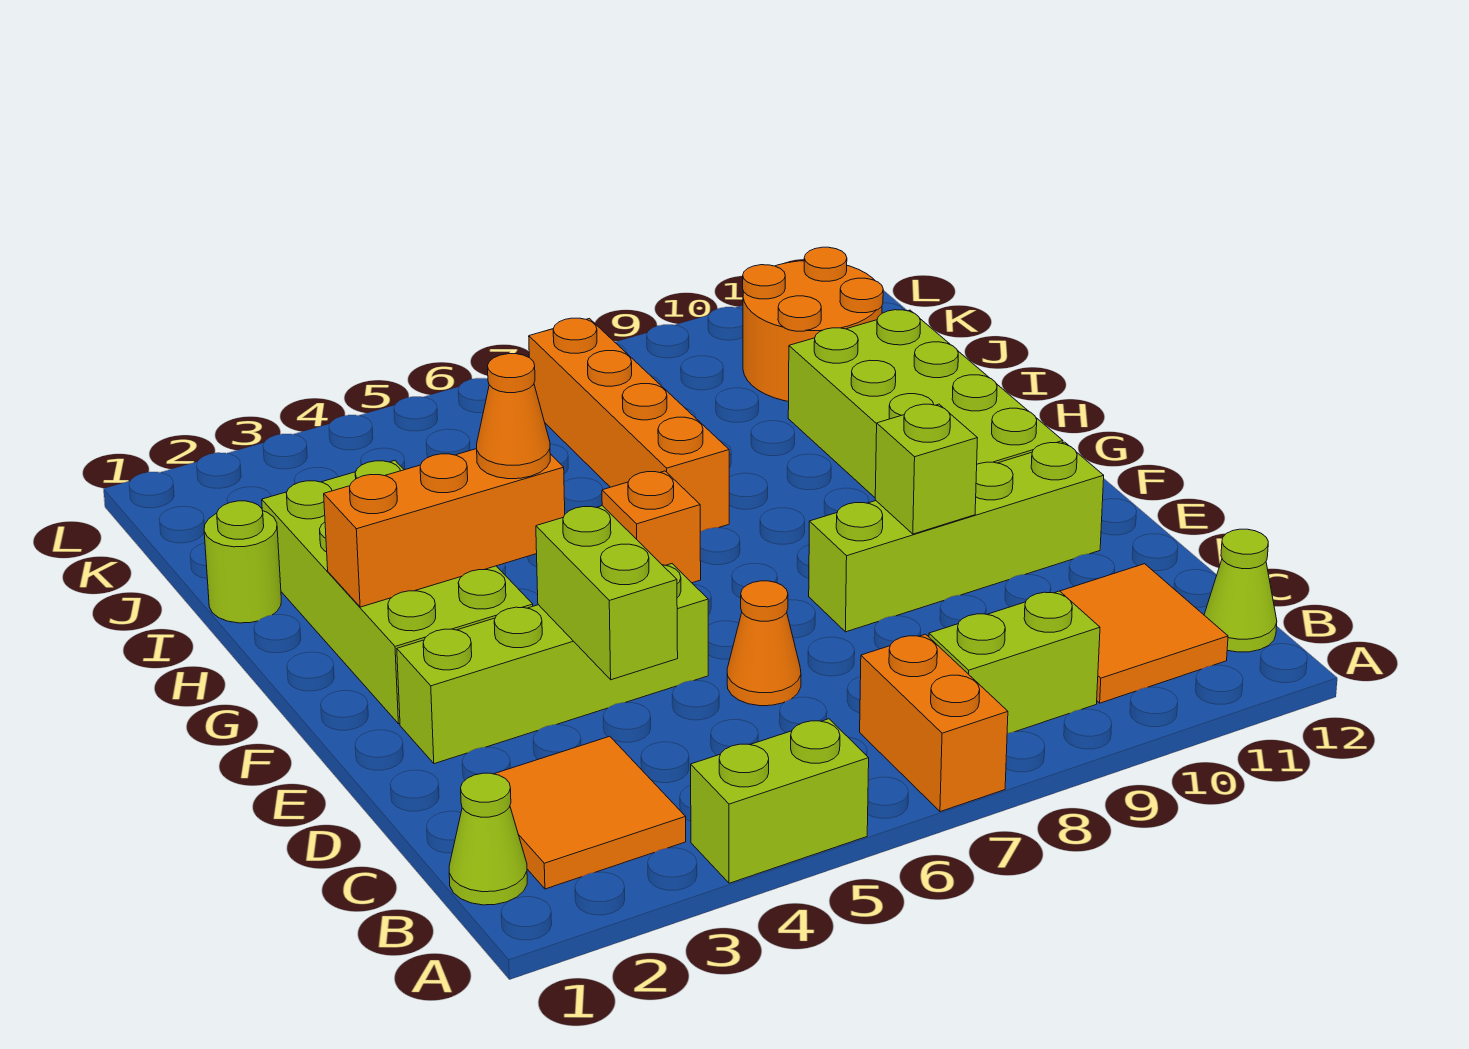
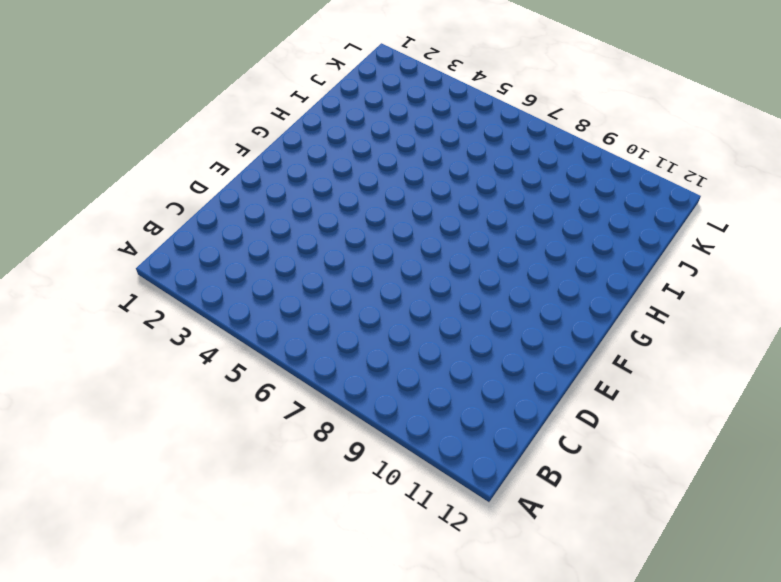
none -> lime brick A4:A5 level 1
none -> orange brick A7:B7 level 1
none -> lime cone B1 level 1

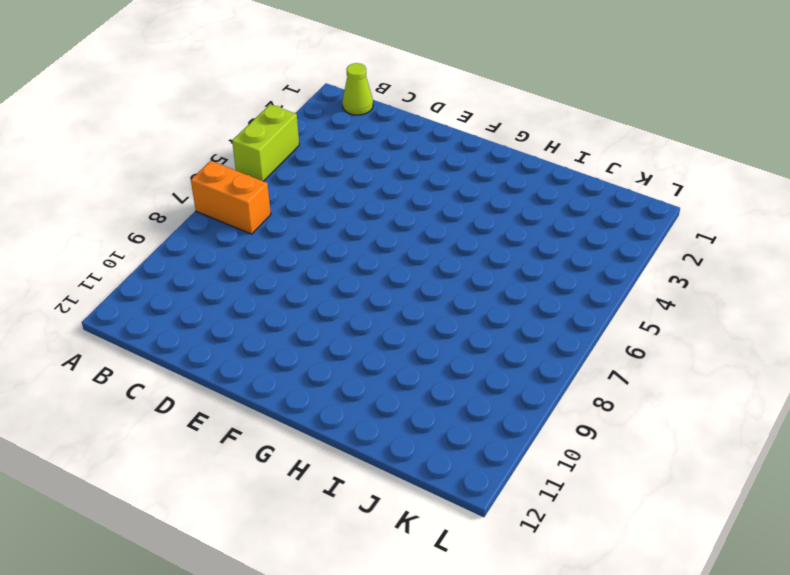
none -> orange tile B2:C3 level 1
none -> lime brick B8:B9 level 1
none -> orange tile B10:C11 level 1

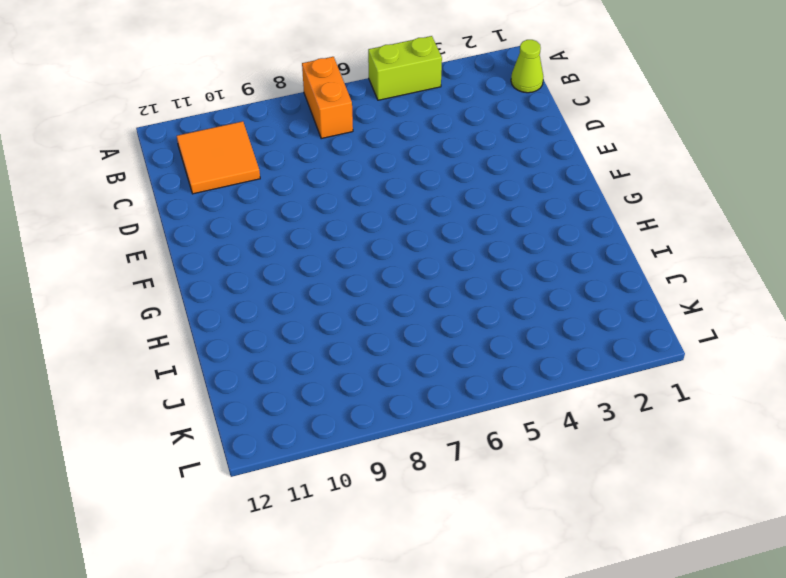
none -> orange tile B2:C3 level 1
none -> lime brick B8:B9 level 1
none -> lime cone B12 level 1

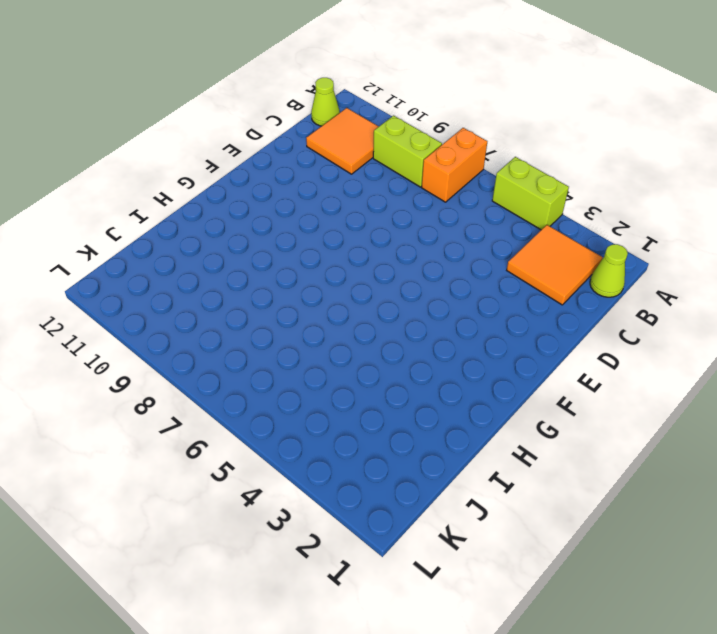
none -> orange cone D6 level 1
none -> lime brick E2:E5 level 1
none -> lime brick E8:E11 level 1

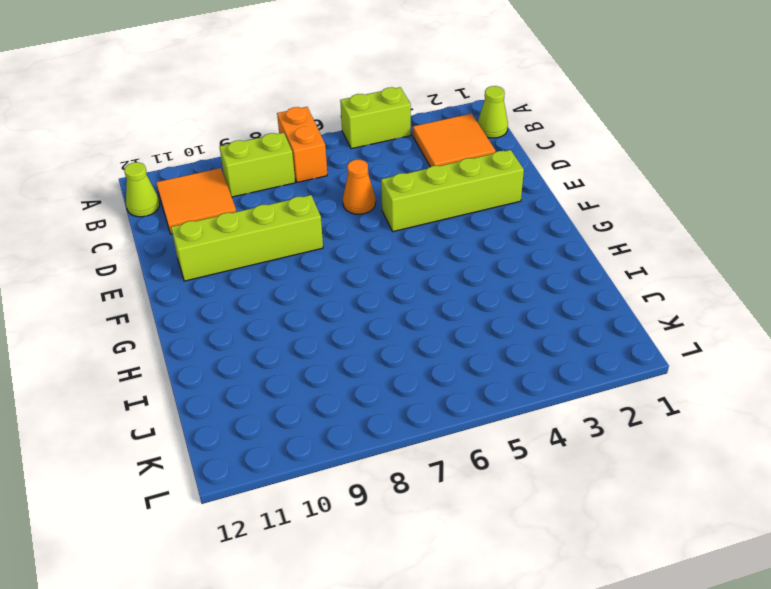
none -> lime brick F2:I3 level 1
none -> lime brick F10:I11 level 1
none -> orange brick G6 level 1

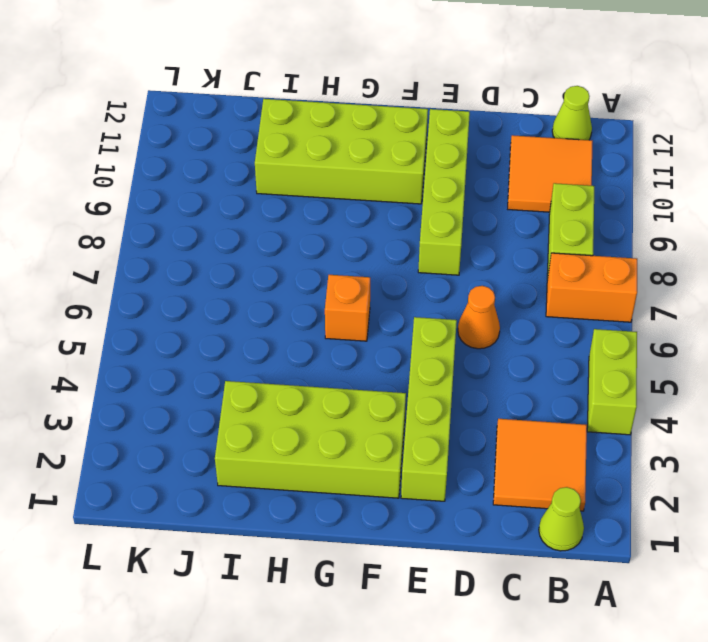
none -> orange brick H7:K7 level 1
none -> lime round brick I1 level 1
none -> orange round brick J10:K11 level 1

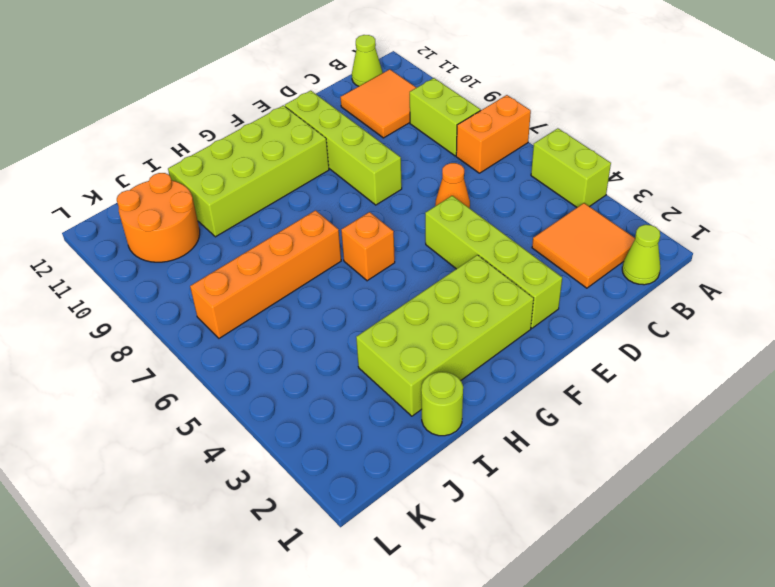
none -> lime brick D4:E4 level 2
none -> lime brick E9 level 2
none -> orange brick G2:G4 level 2

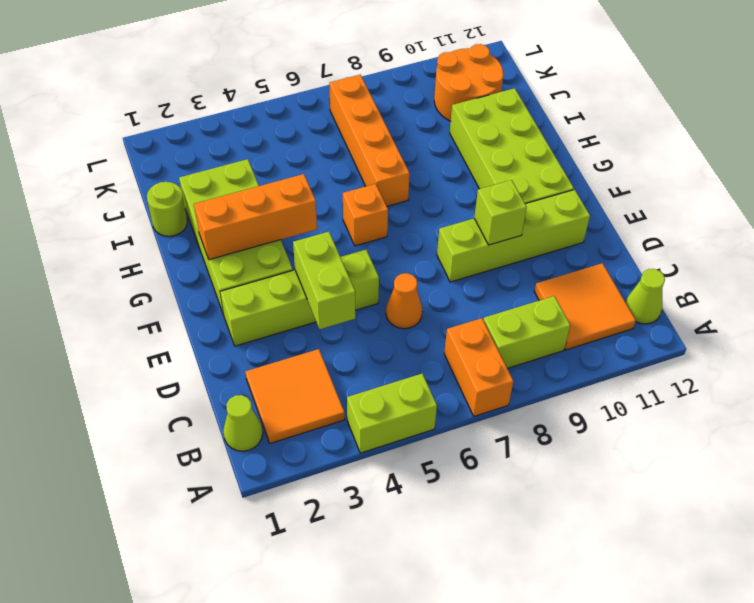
none -> orange cone G4 level 3

